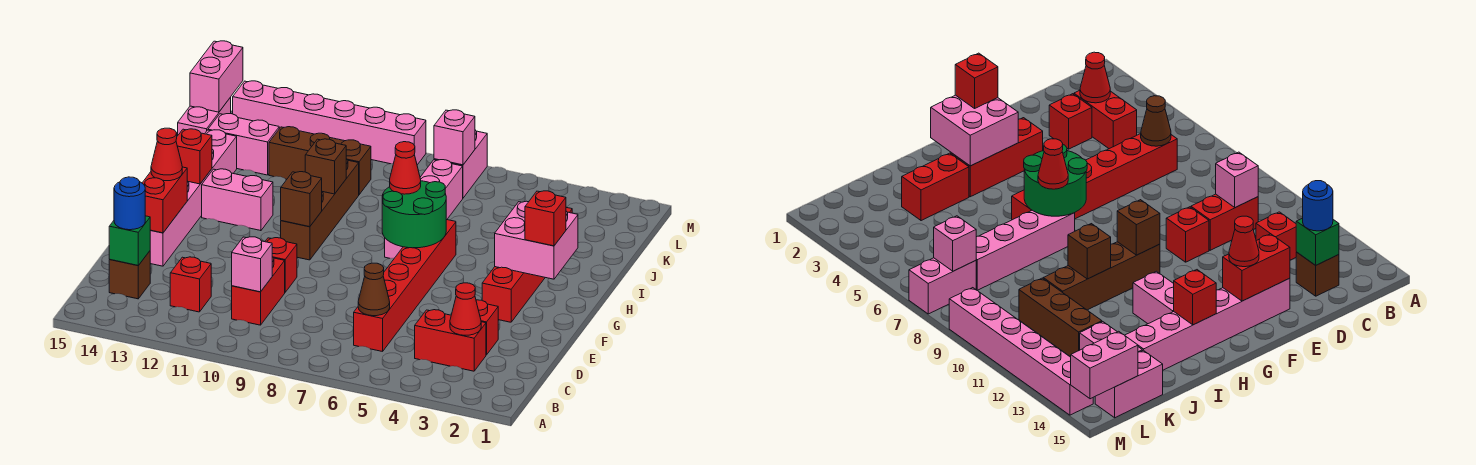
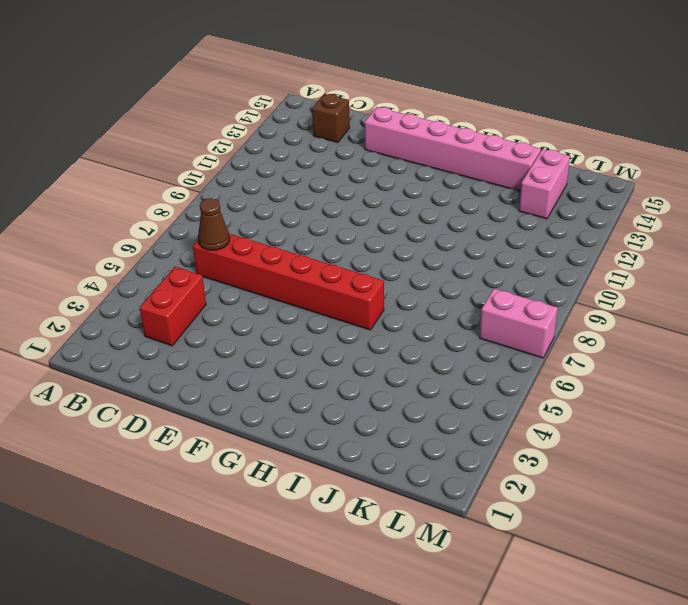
none -> red brick C10:D10 level 1
none -> red brick C12 level 1
none -> red brick D3 level 1
none -> red brick E10 level 1

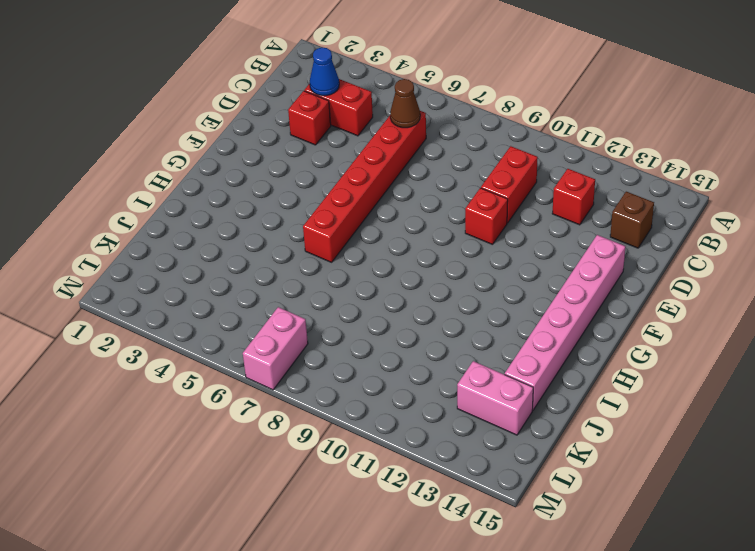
blue cone C3 level 2 -> red cone C3 level 2
none -> red brick F3:H3 level 1
none -> brown brick G10:J10 level 1
none -> pink brick H7:K7 level 1
none -> pink brick H12:H13 level 1

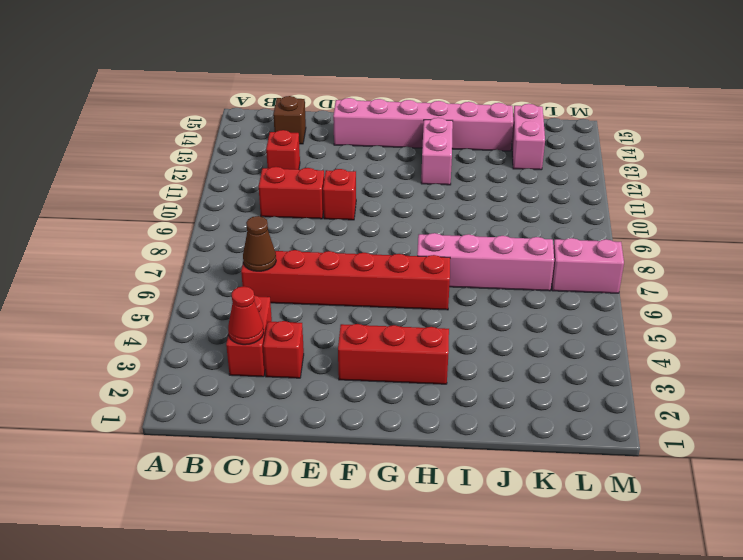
none -> brown brick G10:J10 level 1
none -> red brick I3:J3 level 1
none -> brown brick K10:K12 level 1
none -> pink brick K15:L15 level 1

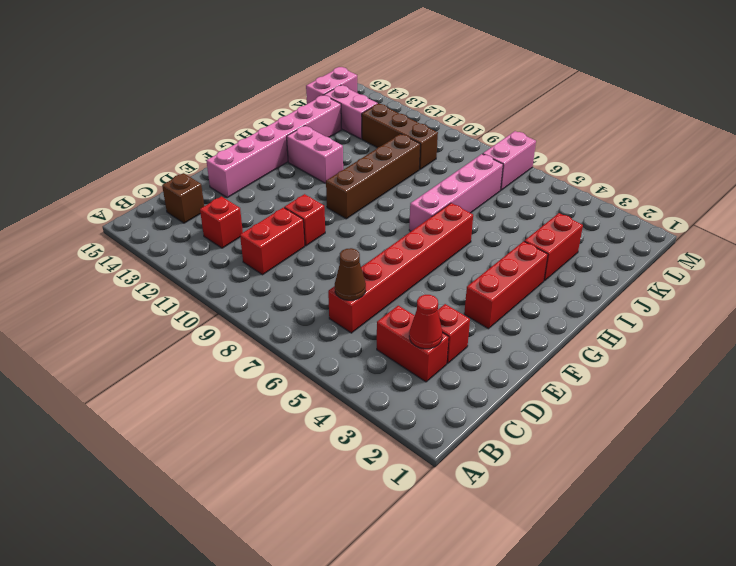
none -> pink brick M9:M14 level 1
none -> pink brick C10 level 2
none -> green brick C14 level 2
none -> red brick E14:F14 level 2

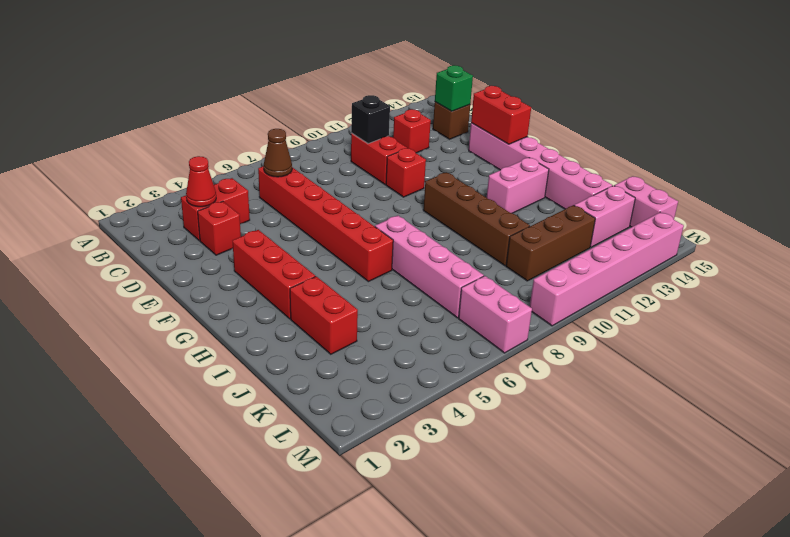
black brick C10 level 2 -> pink brick C10 level 2
none -> pink brick G2:H3 level 2
none -> green round brick G6:H7 level 2
none -> brown brick G10 level 2
none -> red brick H14 level 2

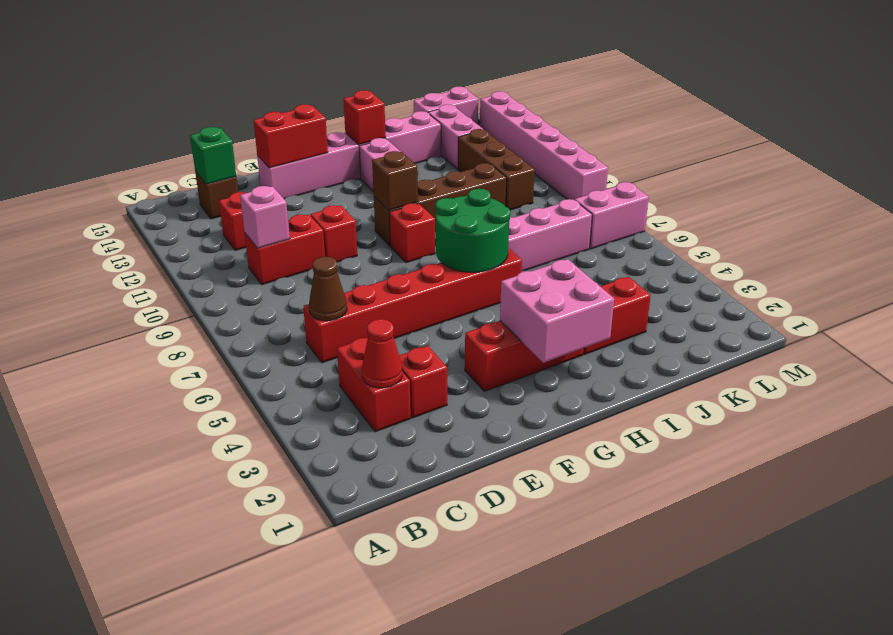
red brick G9 level 1 -> red brick G2 level 3
none -> brown brick I10 level 2
none -> pink brick L7 level 2
none -> pink brick L15:M15 level 2
none -> blue round brick C14 level 3

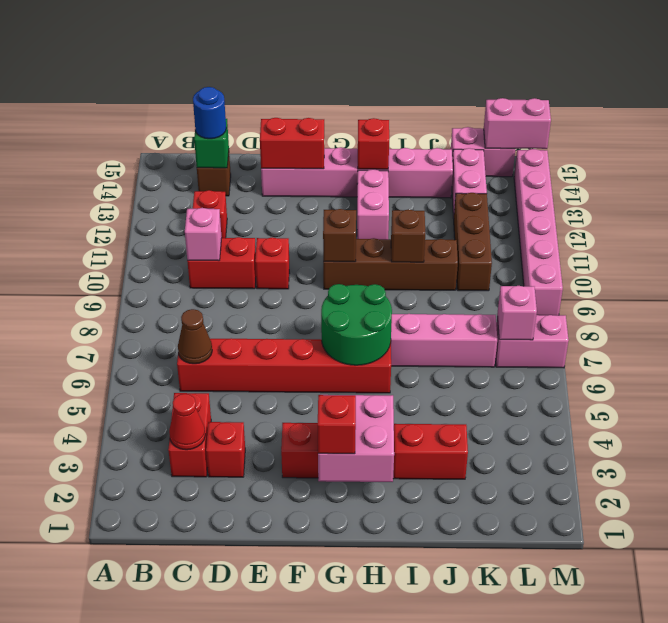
none -> red cone F14 level 3
none -> red cone H7 level 3

